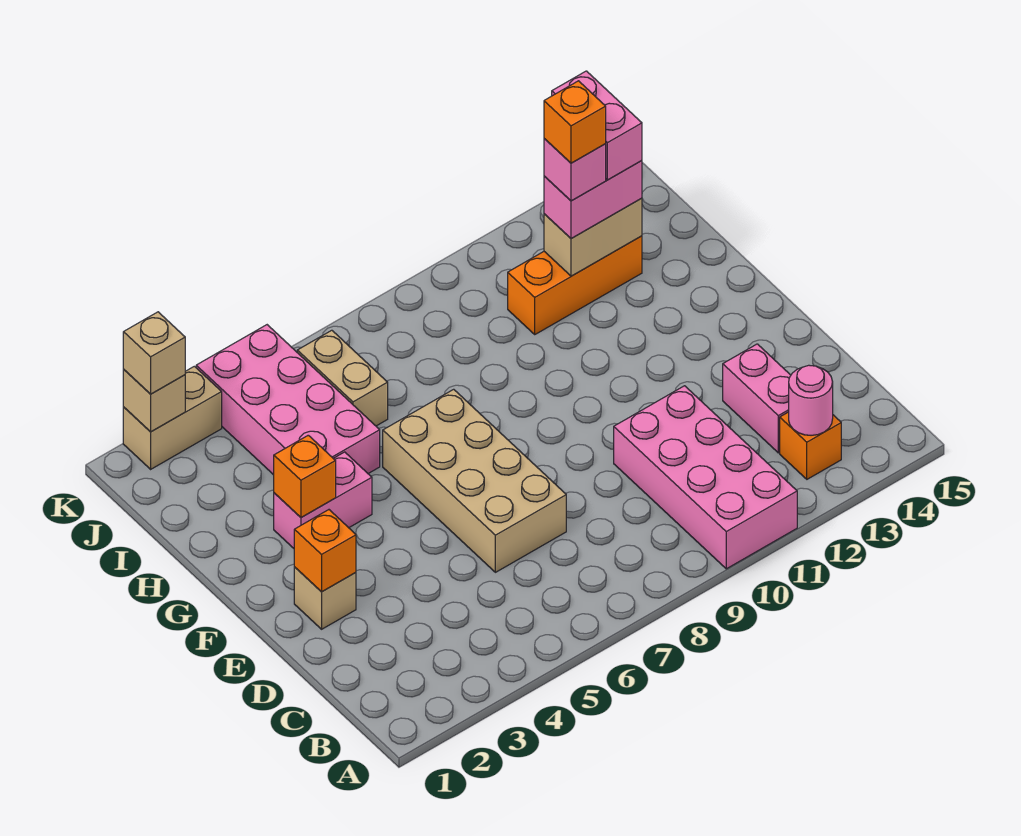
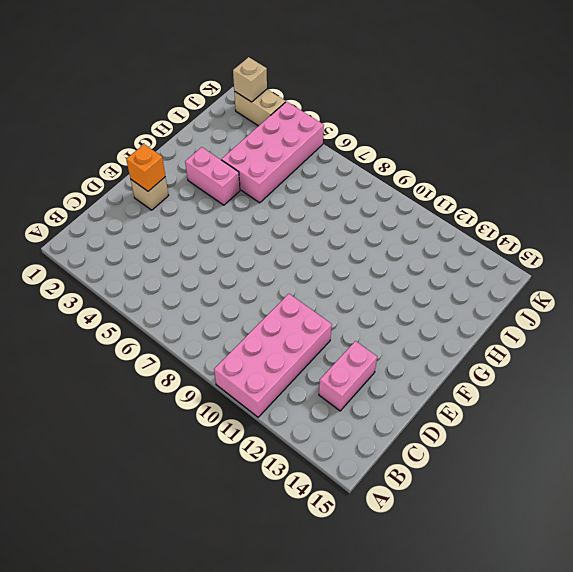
none -> orange brick B13 level 1
none -> tan brick D6:G7 level 1
none -> tan brick I6:J6 level 1

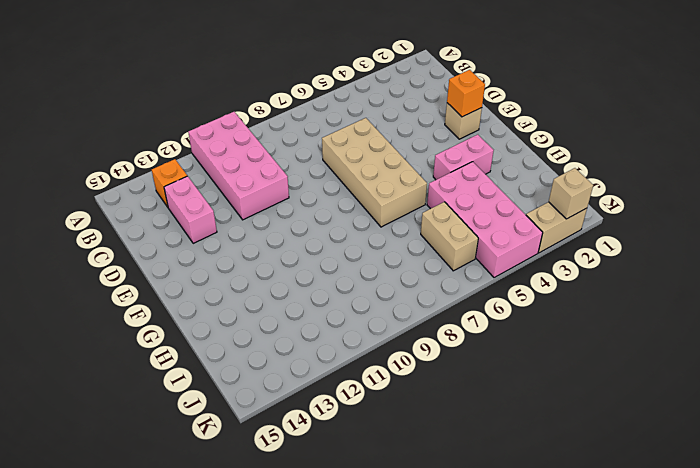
none -> orange brick I11:I13 level 1
none -> pink round brick B13 level 2
none -> orange brick G3 level 2

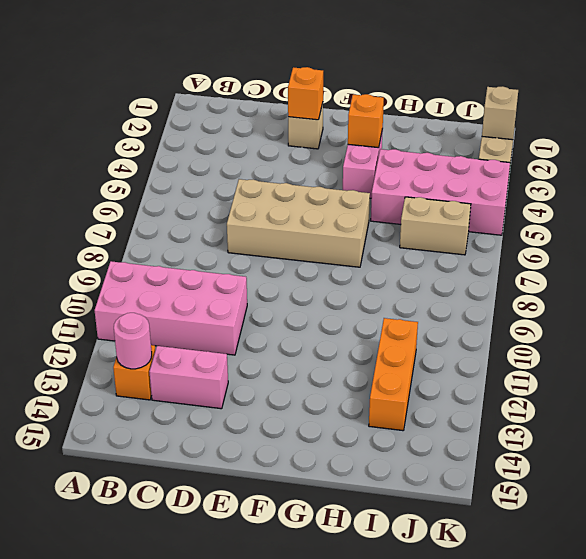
none -> tan brick I12:I13 level 2
none -> pink brick I12:I13 level 3
none -> tan brick K2 level 3

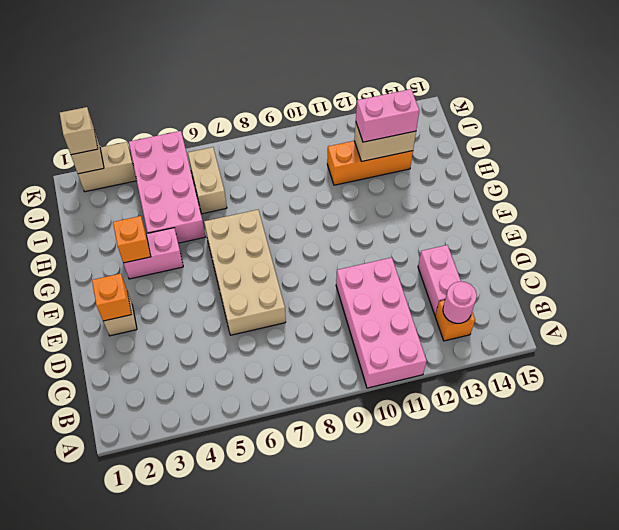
none -> pink brick I12 level 4
none -> pink brick I13:J13 level 4
none -> orange brick I12 level 5

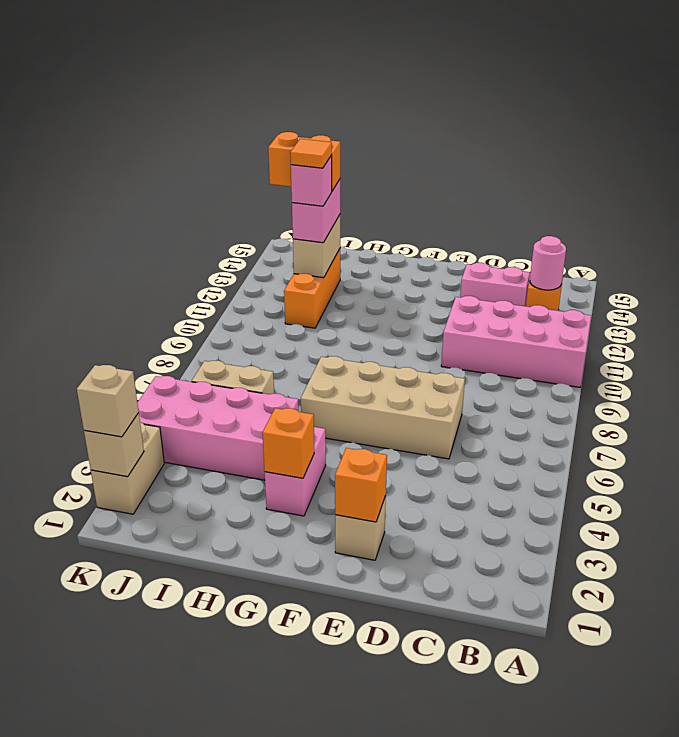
orange tile I12 level 5 -> orange brick I12 level 5
orange brick I13:J13 level 4 -> pink brick I13:J13 level 4

